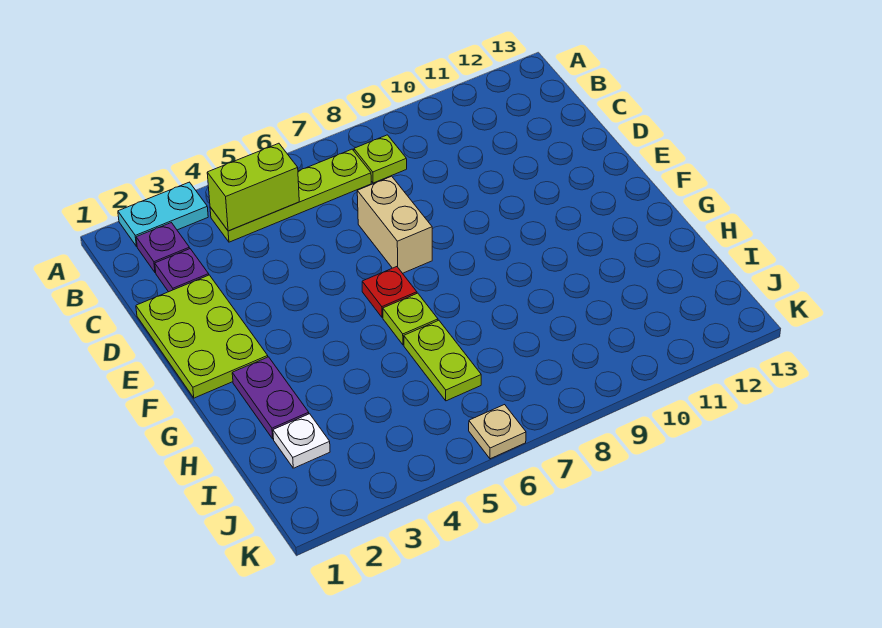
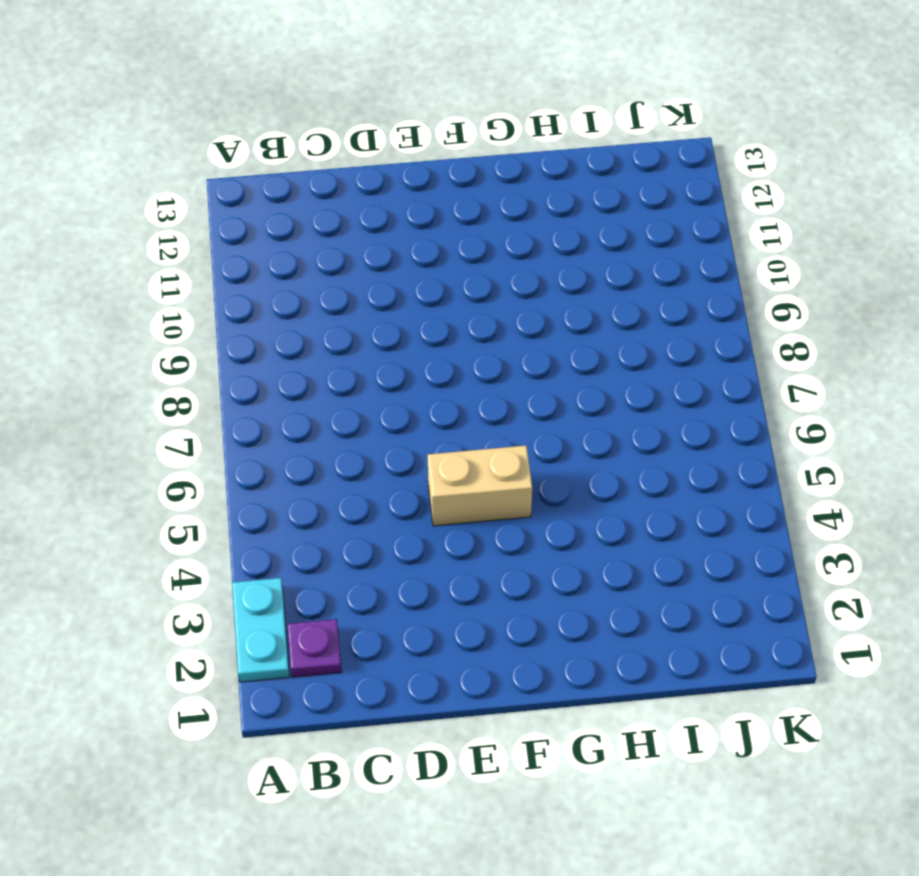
tan brick E5:F5 level 1 -> tan brick D7:E7 level 1
none -> lime plate B4:B7 level 1
none -> lime plate B8 level 1
none -> purple plate C2 level 1

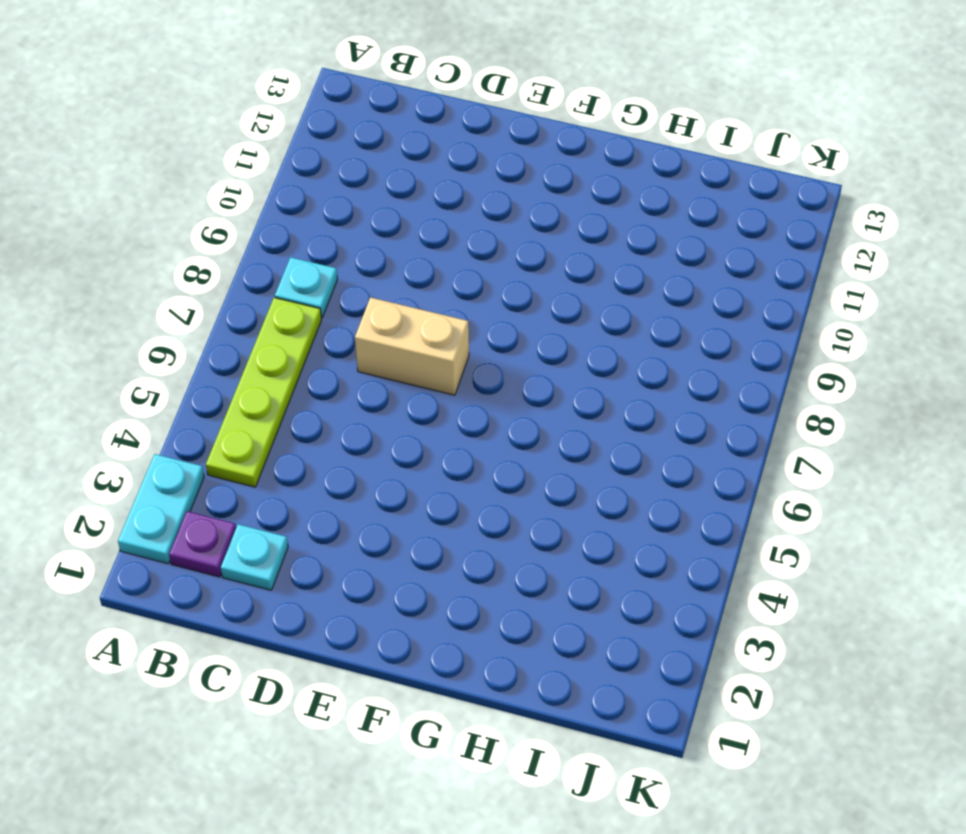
cyan plate B8 level 1 -> lime plate B8 level 1
cyan plate C2 level 1 -> purple plate C2 level 1
none -> lime plate D1:F2 level 1
none -> red plate F6 level 1
none -> purple plate G2:H2 level 1

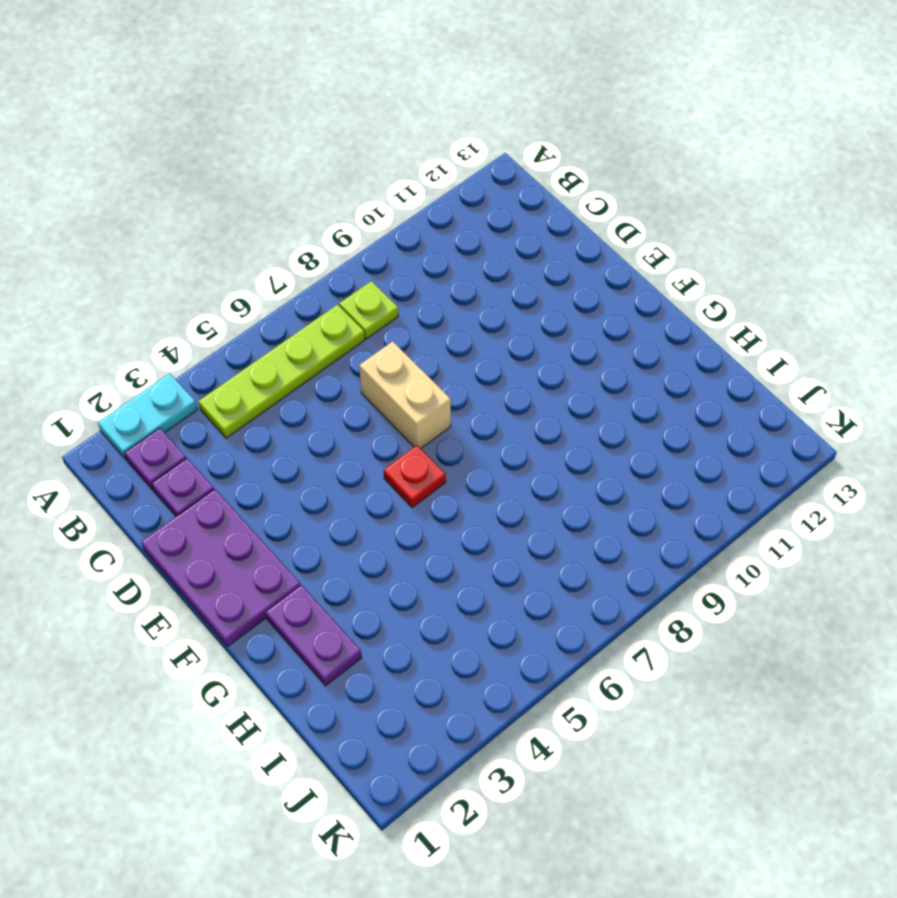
purple plate D1:F2 level 1 -> lime plate D1:F2 level 1
none -> lime plate G6 level 1
none -> lime plate H6:I6 level 1
none -> white plate I2 level 1

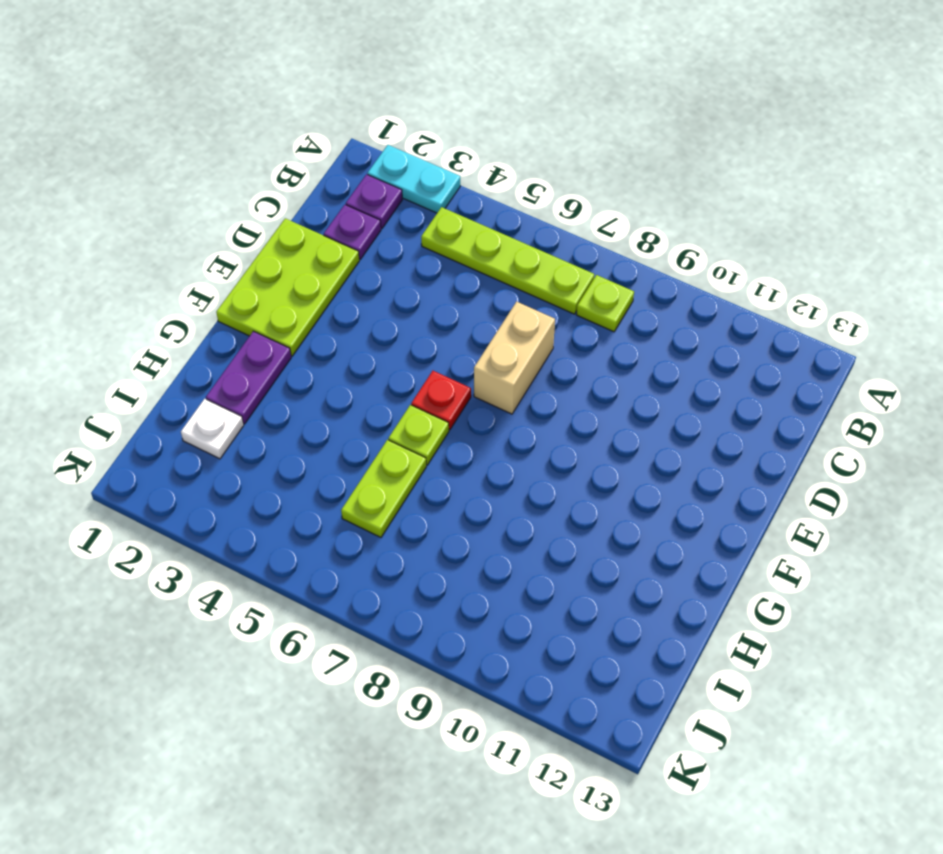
none -> tan plate K6 level 1
none -> lime brick B4:B5 level 2

